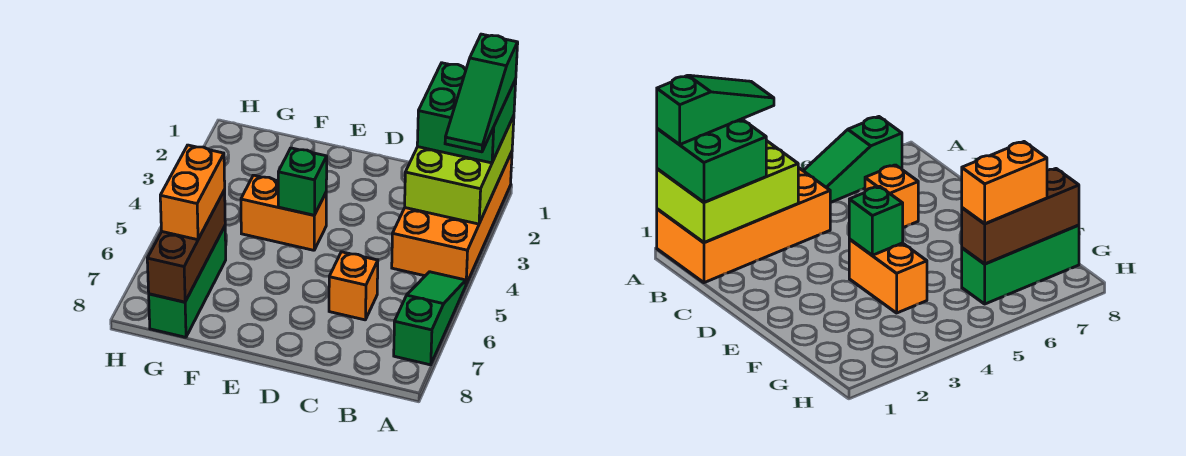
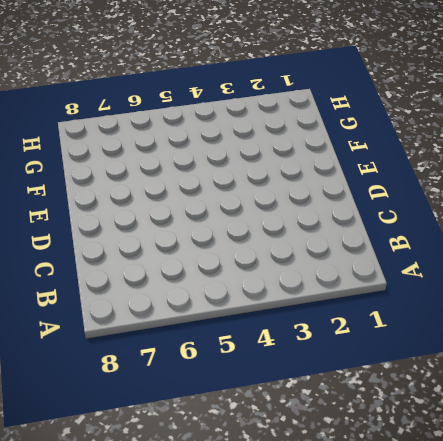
none -> orange brick A1:B4 level 1
none -> green slope A5:A7 level 1 top 7

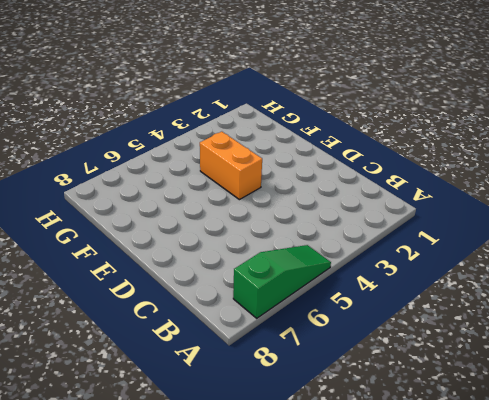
none -> orange brick A1:B4 level 1
none -> orange brick C6 level 1

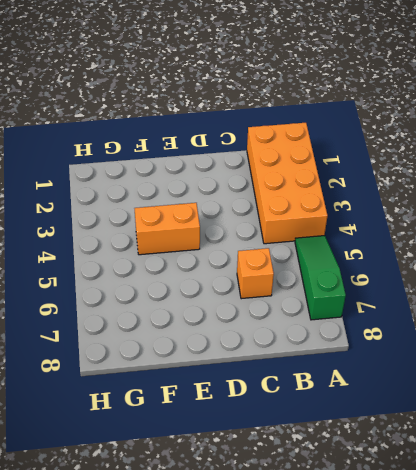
none -> green brick G6:G8 level 1
none -> lime brick A1:B3 level 2

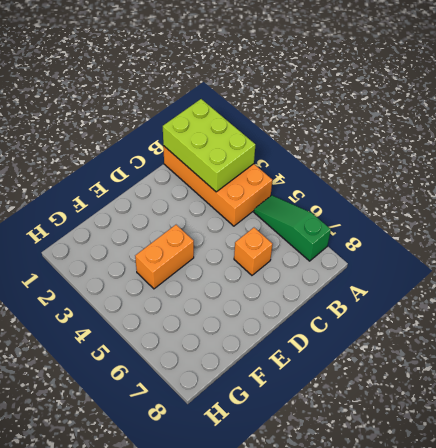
none -> green brick G6:G8 level 1
none -> green brick E4 level 2

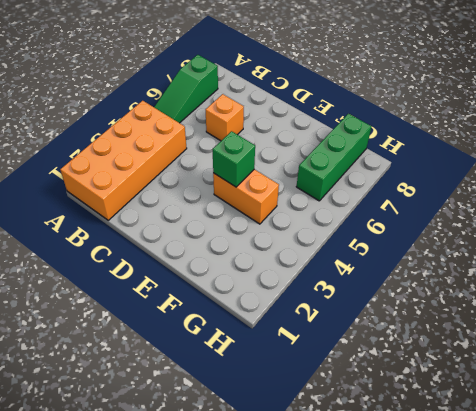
none -> lime brick A1:B3 level 2
none -> brown brick G6:G8 level 2

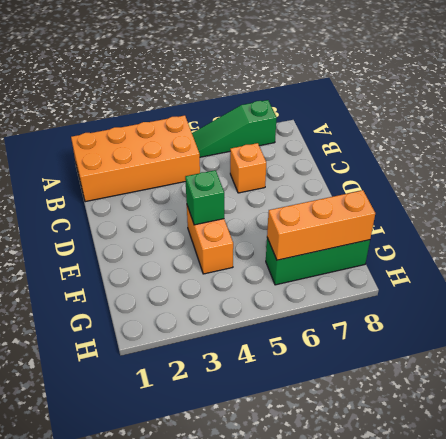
orange brick G6:G8 level 2 -> brown brick G6:G8 level 2
none -> lime brick A1:B3 level 2
none -> green brick A1:B2 level 3

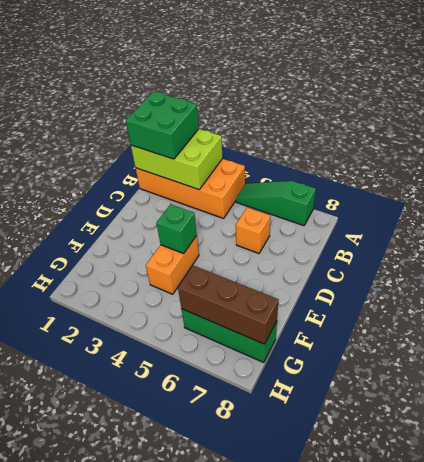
none -> orange brick G6:G7 level 3
none -> green slope A1:A3 level 4 top 1

